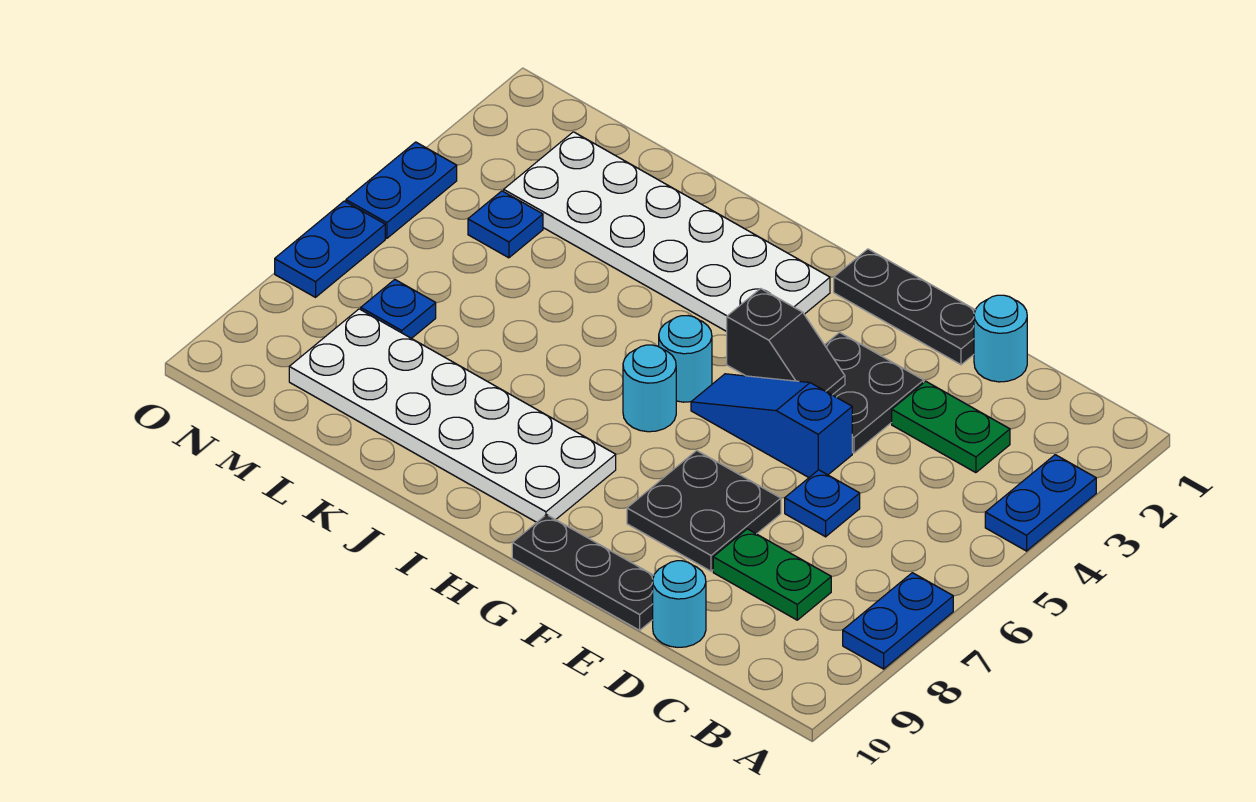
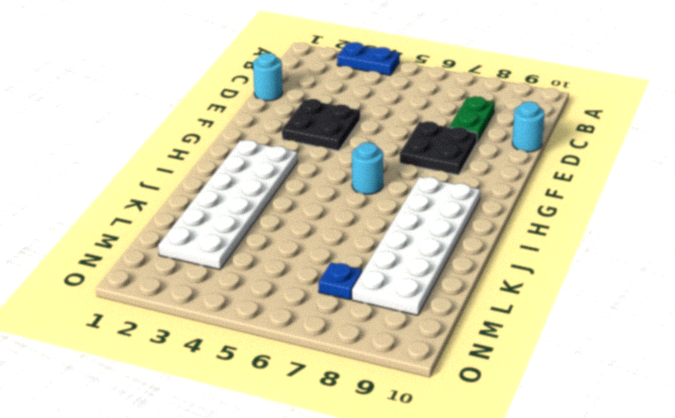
none -> blue plate A7:A8 level 1
none -> green plate C3:D3 level 1
none -> blue plate D6 level 1

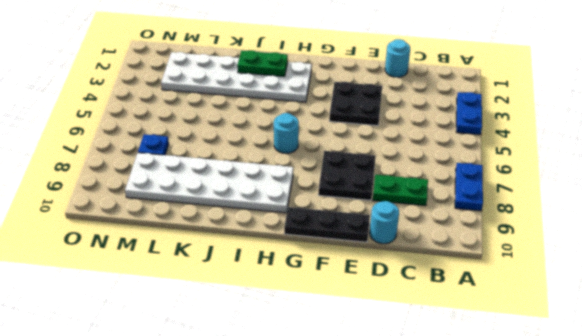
green plate I2:J2 level 2 -> green plate C3:D3 level 1
none -> blue plate D6 level 1
none -> black plate E1:G1 level 1
none -> blue slope E5:G5 level 1 top E

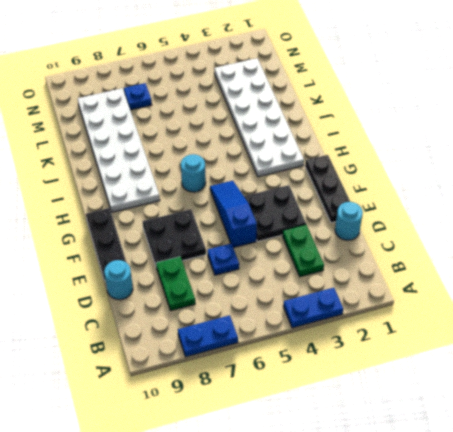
none -> cyan round brick H5 level 1
none -> blue plate M4 level 1
none -> blue plate O4:O5 level 1

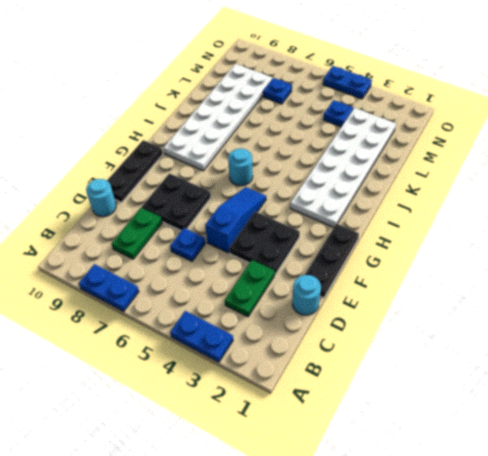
none -> cyan round brick H5 level 1
none -> blue plate O6:O7 level 1
none -> black slope F4:G4 level 2 top G

